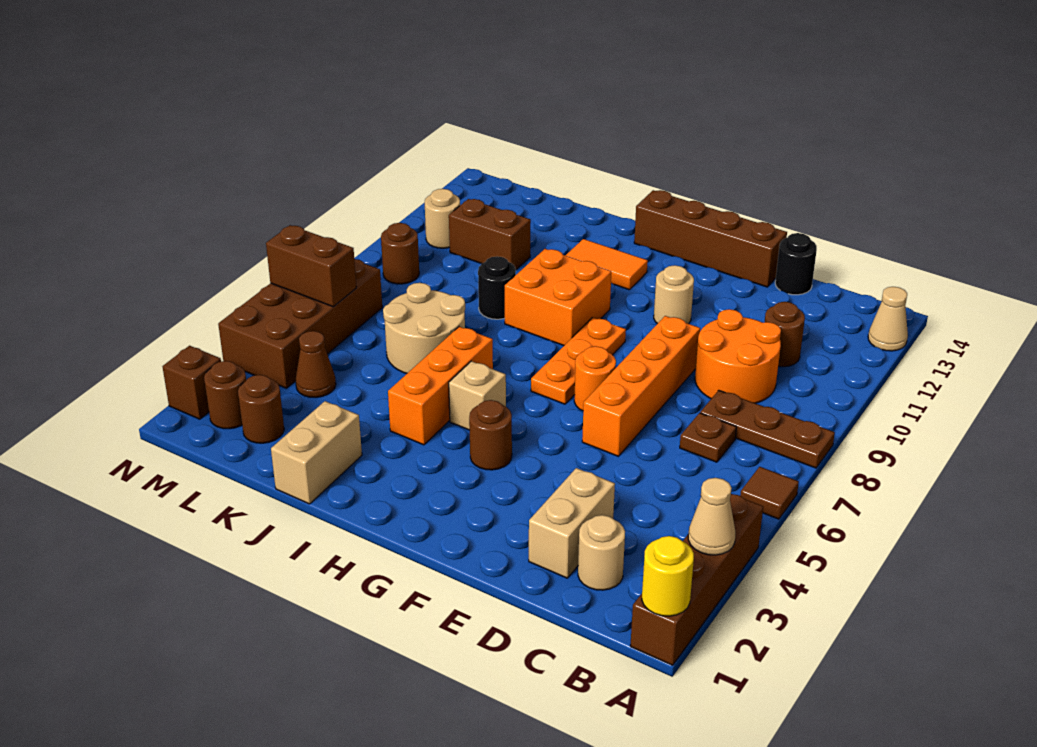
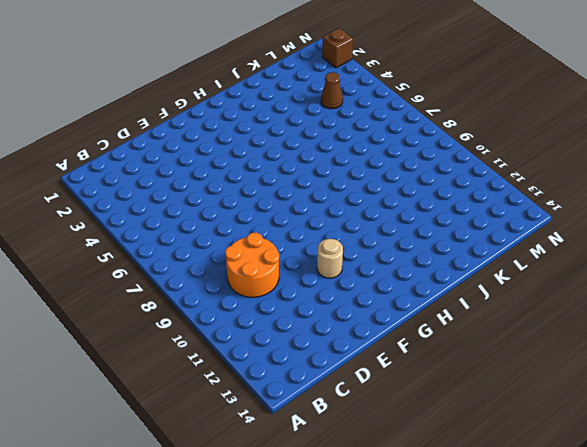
none -> brown brick A1:A4 level 1
none -> brown tile A6 level 1
none -> brown plate A8:C8 level 1
none -> tan cone A13 level 1

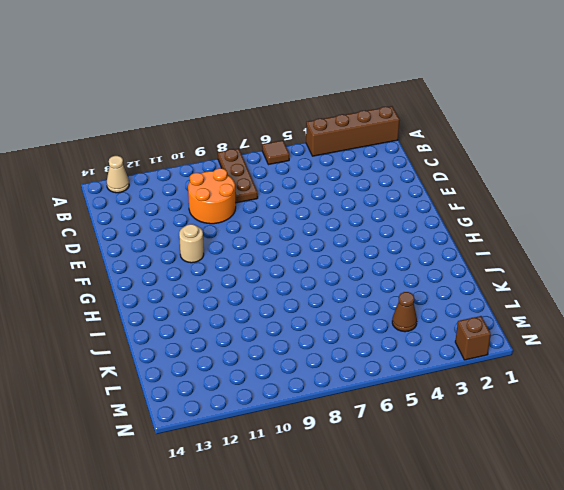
none -> tan round brick C2 level 1
none -> brown plate C7 level 1
none -> brown round brick C11 level 1
none -> tan brick D2:D3 level 1

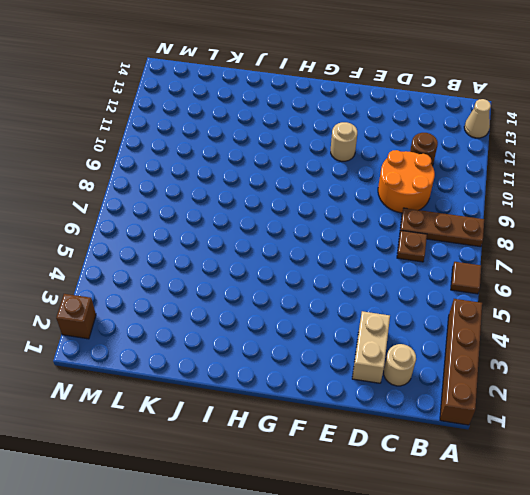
none -> black round brick D14 level 1
none -> orange brick E6:E9 level 1
none -> brown brick E14:H14 level 1
none -> orange round brick F7 level 1

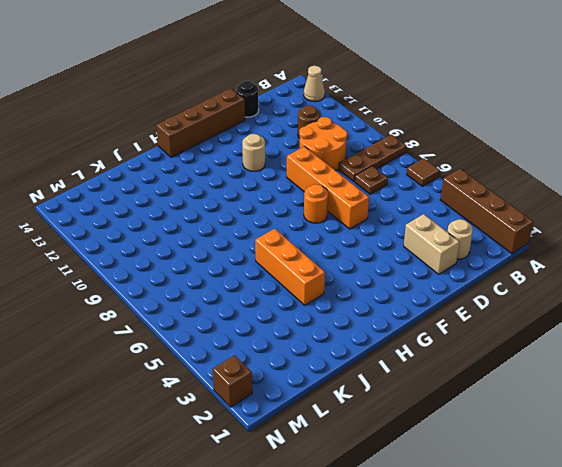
none -> brown round brick G4 level 1
none -> orange plate G7:G9 level 1
none -> tan brick H5 level 1
none -> orange brick H9:I10 level 1

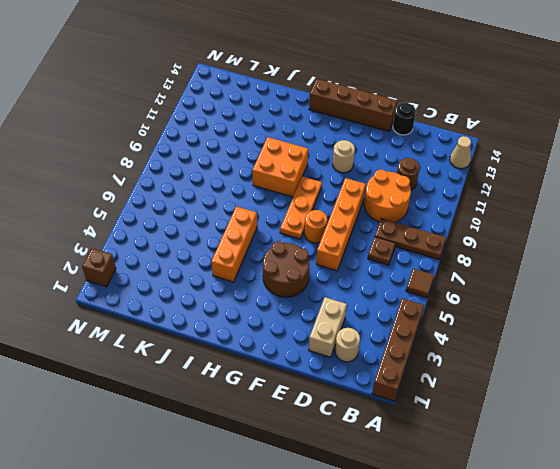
brown round brick F4:G5 level 1 -> brown round brick G4 level 1
none -> tan brick H5 level 1
none -> orange tile H12:I12 level 1
none -> tan brick J1:J2 level 1
none -> tan round brick J6:K7 level 1

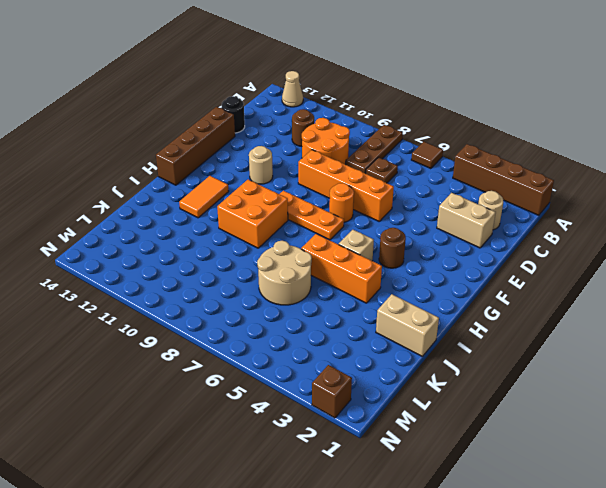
none -> black round brick J9 level 1
none -> brown brick K11:L11 level 1
none -> brown round brick L2 level 1
none -> brown cone L4 level 1

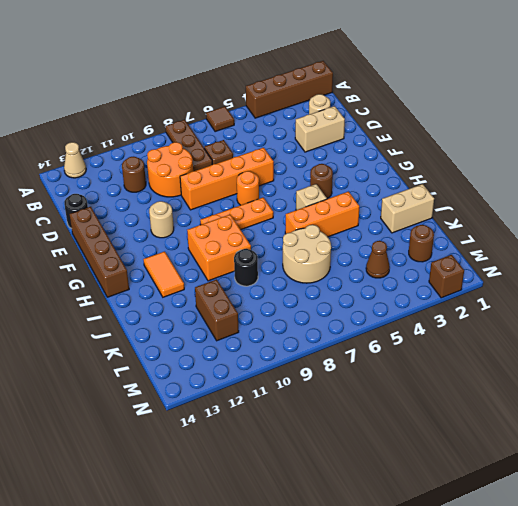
none -> brown round brick M2 level 1
none -> brown brick M4:N7 level 1
none -> brown round brick M9 level 1
none -> tan round brick M11 level 1

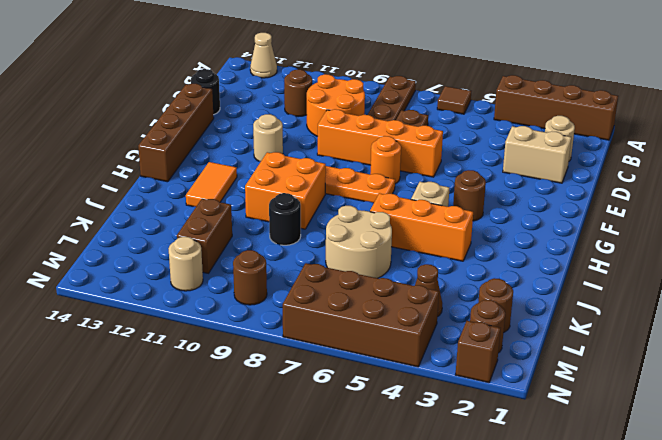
none -> tan brick J1:J2 level 1
none -> yellow round brick A1 level 2
none -> tan cone A3 level 2
none -> brown brick M6:N6 level 2

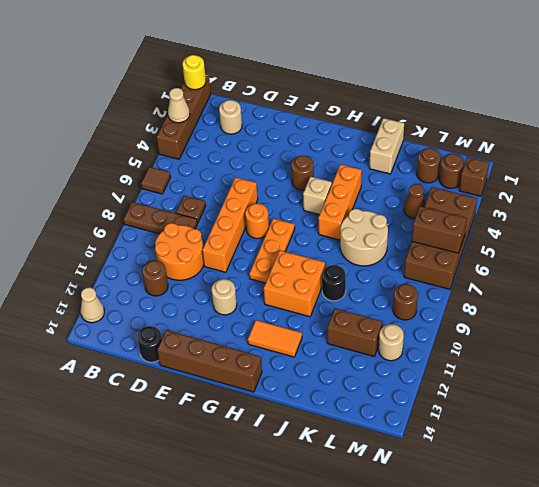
none -> tan brick D2:D3 level 1

